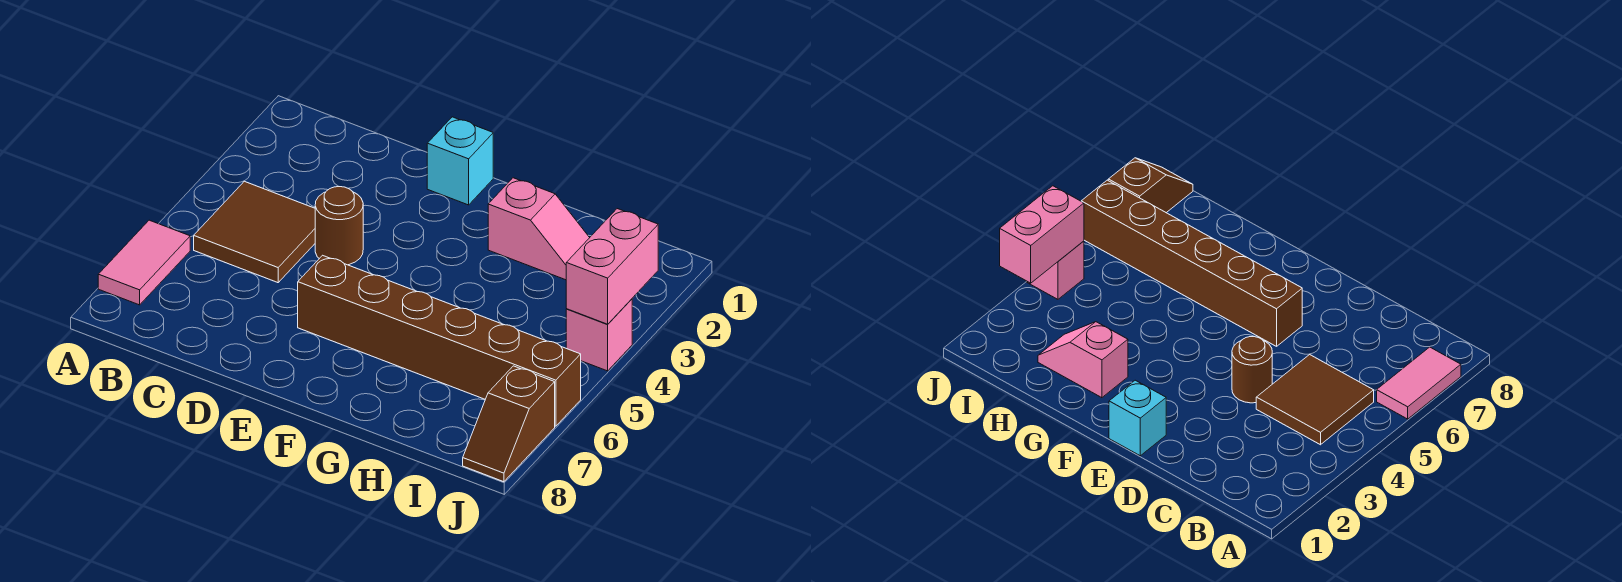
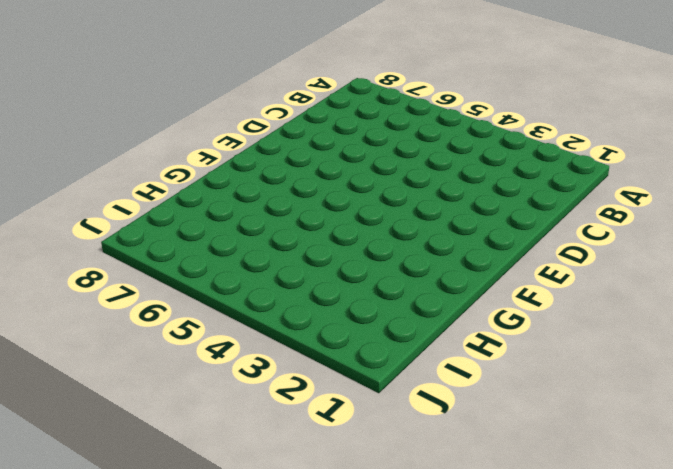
none -> pink tile A6:A7 level 1
none -> brown tile B4:C5 level 1

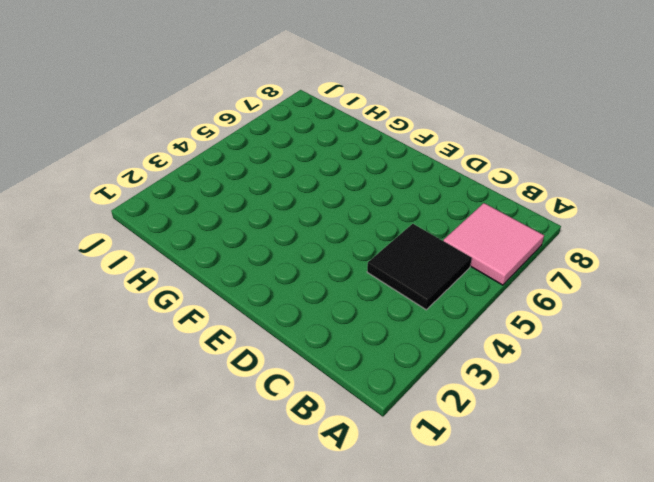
pink tile A6:B7 level 1 -> pink tile A6:A7 level 1
black tile B4:C5 level 1 -> brown tile B4:C5 level 1
none -> brown round brick D4 level 1
none -> cyan brick E1 level 1

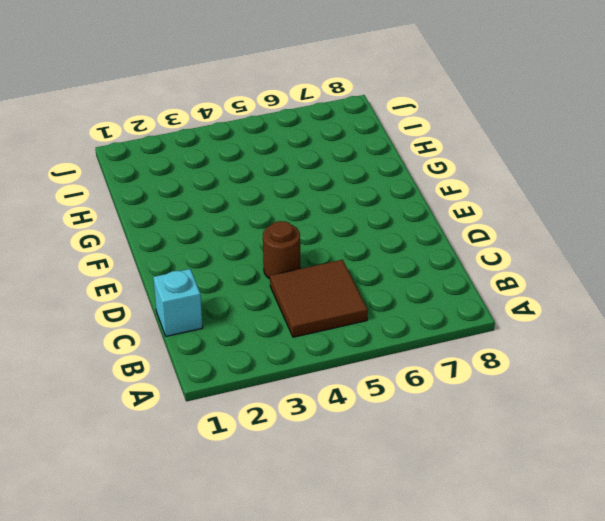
cyan brick C1 level 1 -> cyan brick E1 level 1
none -> pink tile A6:A7 level 1
none -> brown brick E6:J6 level 1

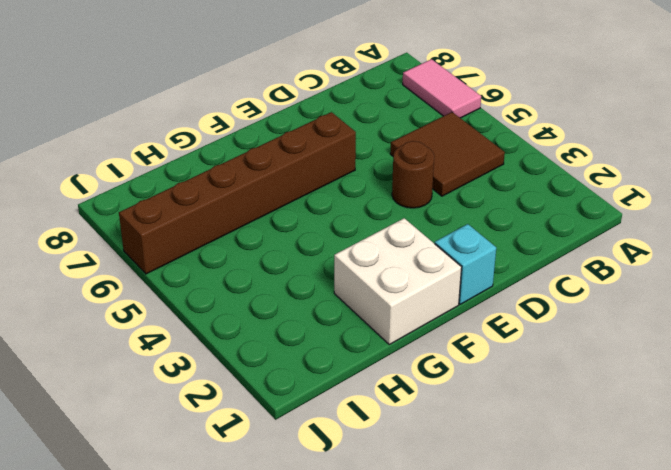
white brick F1:G2 level 1 -> pink slope G2:H2 level 1 top G
none -> pink brick J4 level 1
none -> brown slope J7:J8 level 1 top 7

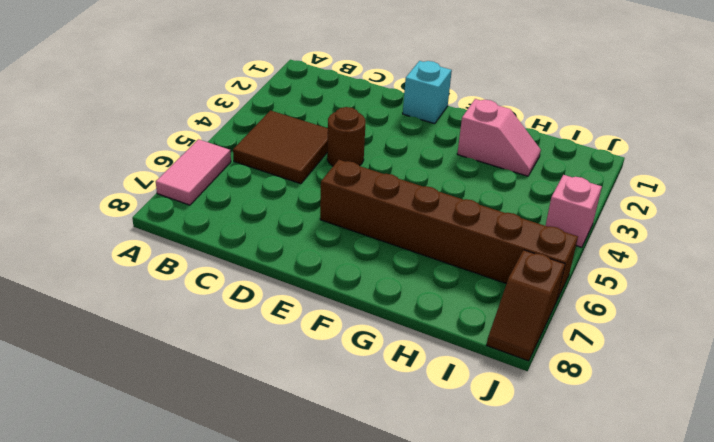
none -> pink brick J3:J4 level 2

